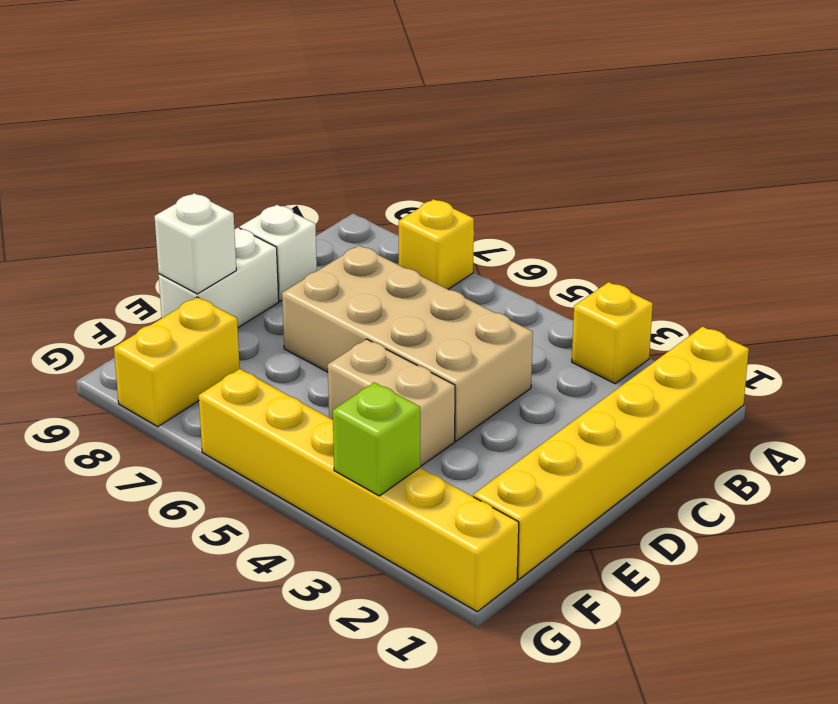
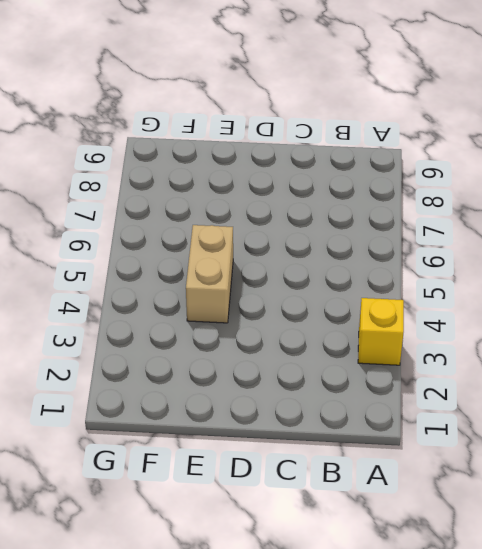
none -> yellow brick A1:F1 level 1
none -> yellow brick A7 level 1

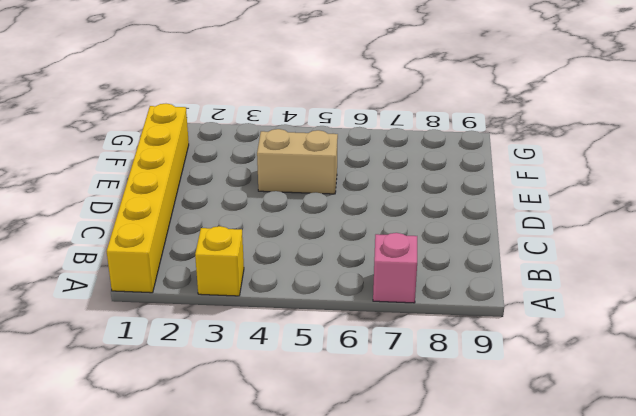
pink brick A7 level 1 -> yellow brick A7 level 1
none -> tan brick C4:D7 level 1
none -> white brick C9 level 1

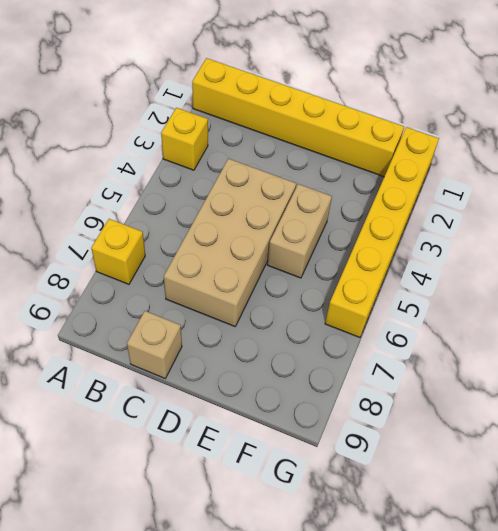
tan brick C9 level 1 -> white brick C9 level 1
none -> white brick D9:E9 level 1
none -> yellow brick F8:G8 level 1

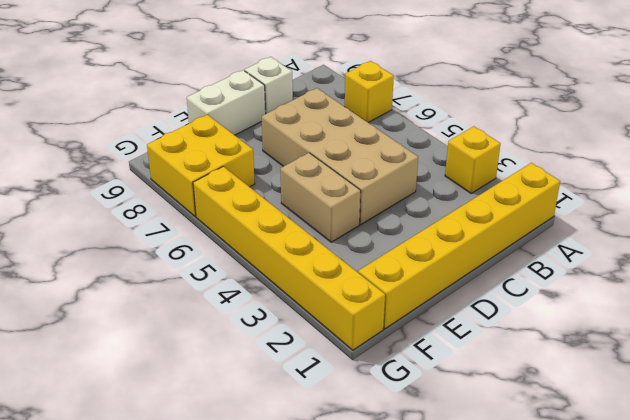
yellow brick F7:G8 level 1 -> yellow brick F8:G8 level 1
none -> white brick E9 level 2
none -> lime brick G3 level 2

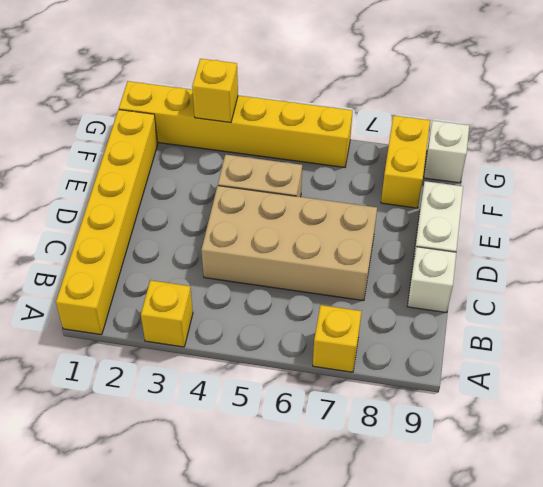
yellow brick G3 level 2 -> lime brick G3 level 2
white brick G9 level 1 -> white brick E9 level 2

